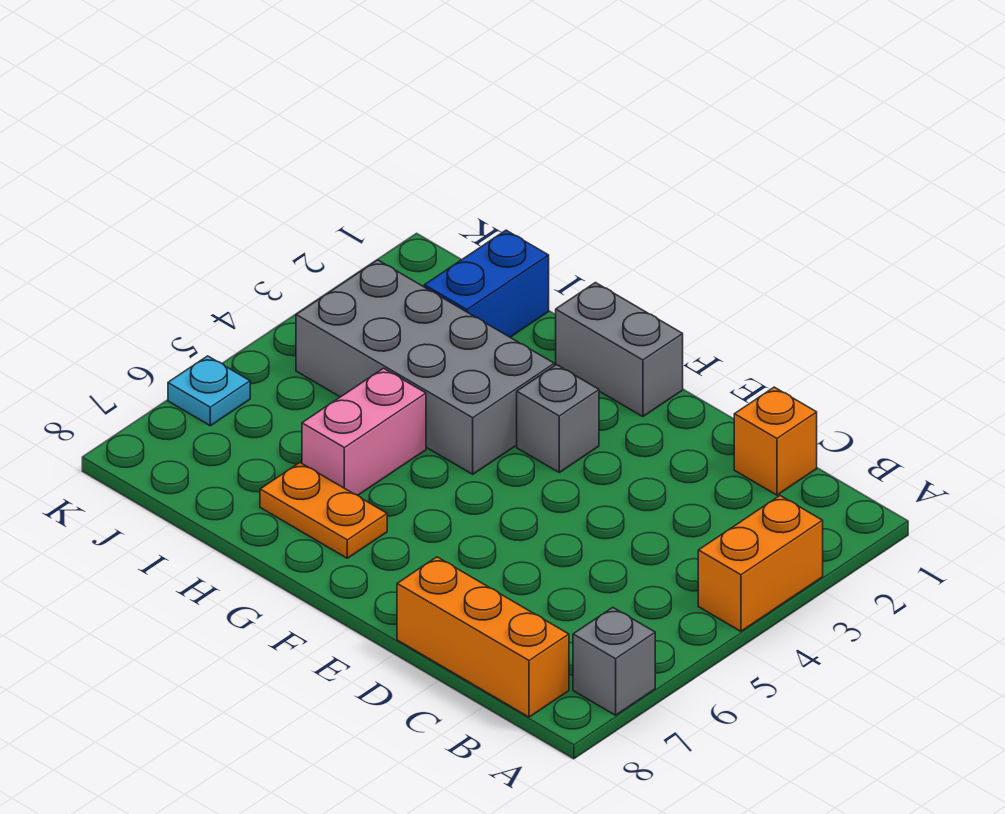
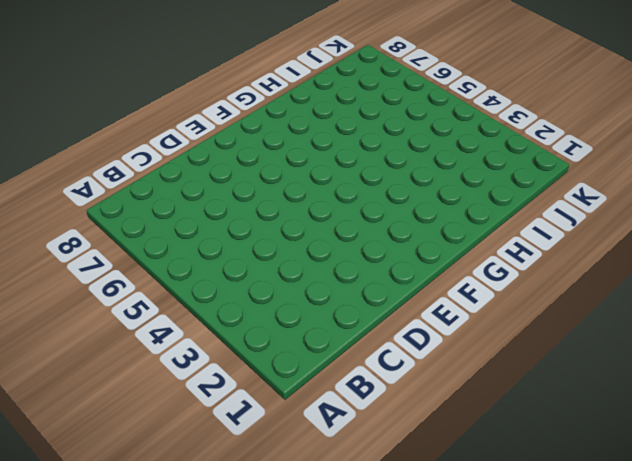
none -> orange brick A3:A4 level 1
none -> grey brick A7 level 1

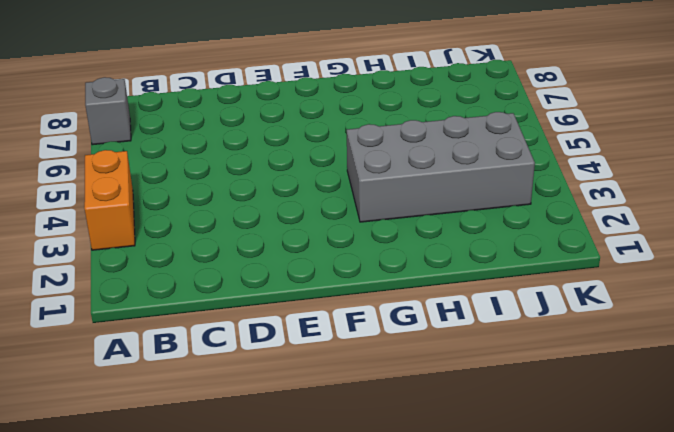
none -> orange brick B8:D8 level 1
none -> orange brick C1 level 1

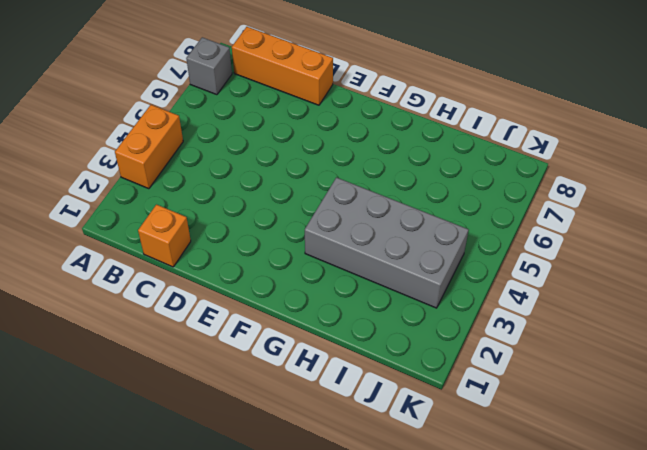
none -> grey brick F1:G1 level 1
none -> grey brick F3 level 1

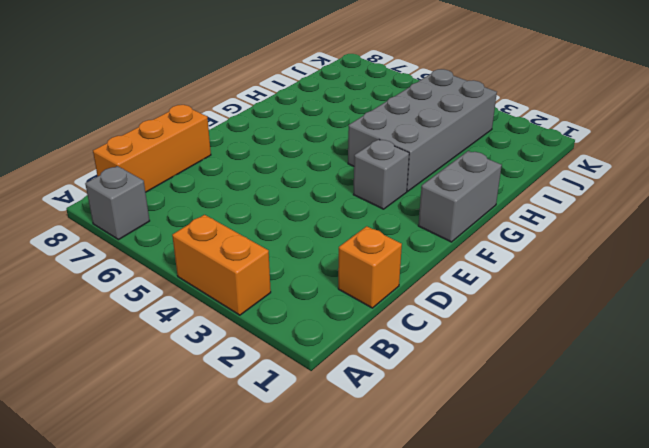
none -> orange plate G7:H7 level 1
none -> pink brick H5:H6 level 1

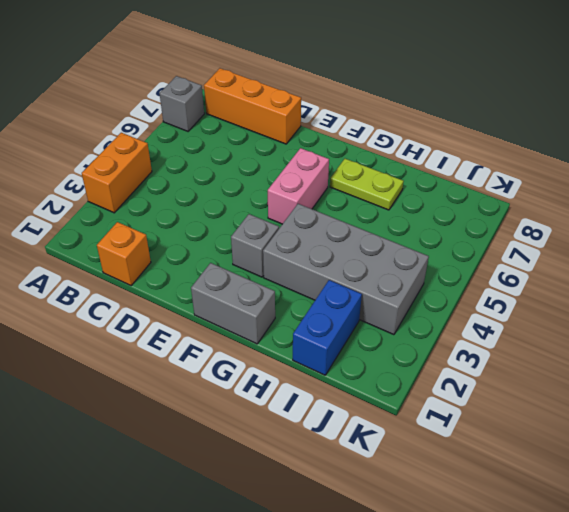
pink brick F5:F6 level 1 -> pink brick H5:H6 level 1
lime plate G7:H7 level 1 -> orange plate G7:H7 level 1
none -> cyan plate K6 level 1

